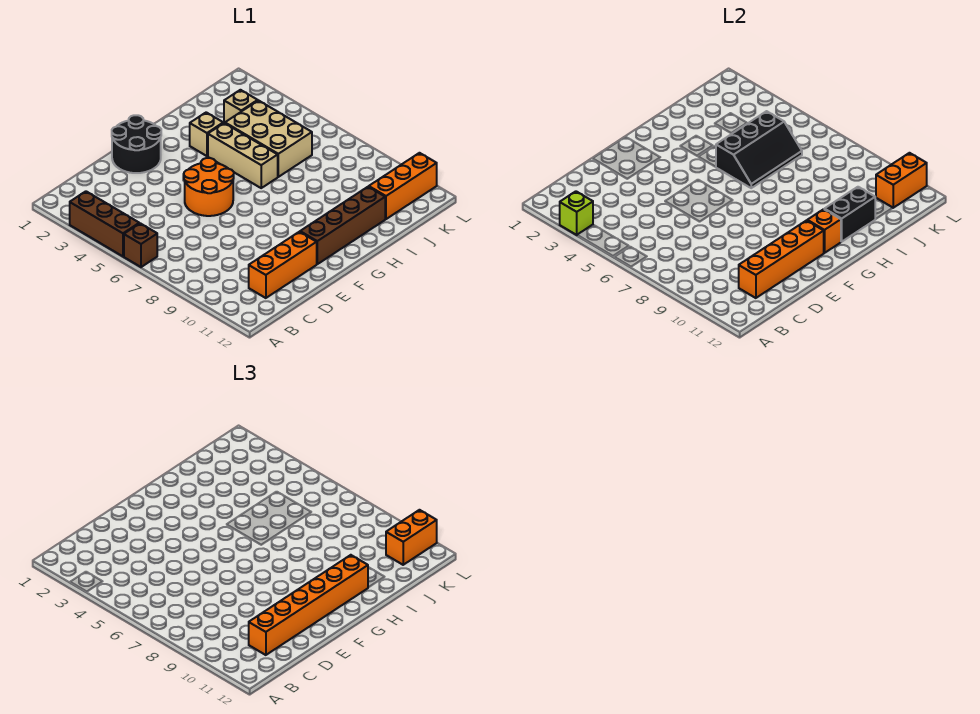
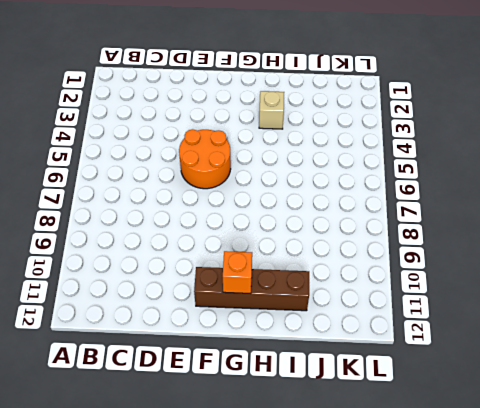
none -> brown brick A3:A5 level 1
none -> brown brick A6 level 1
none -> orange brick C11:E11 level 1

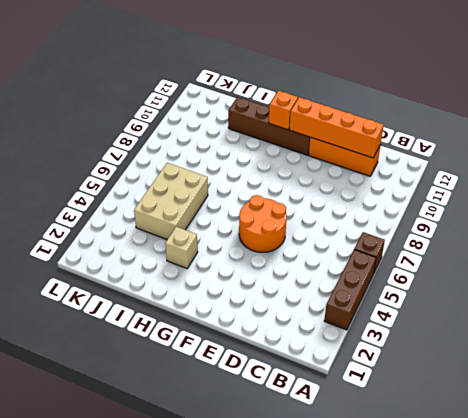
none -> black round brick E1:F2 level 1
none -> tan brick H4:H6 level 1
none -> tan brick J3 level 1

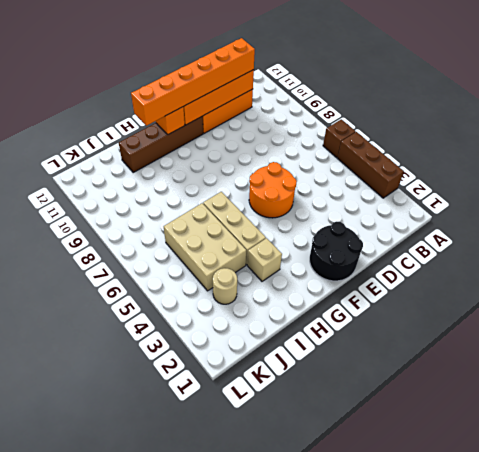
tan round brick J3 level 1 -> tan brick J3 level 1
none -> orange brick J11:L11 level 1
none -> lime brick A3 level 2
none -> black slope H5:J6 level 2 top 5

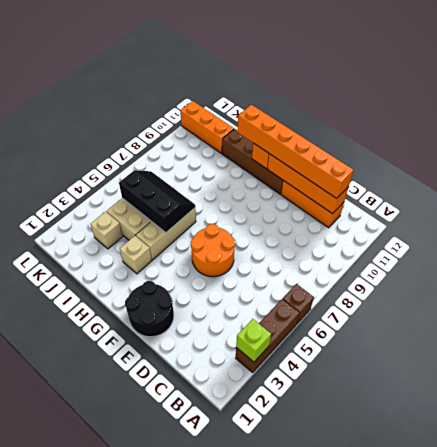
none -> black brick H11:I11 level 2
none -> orange brick K11:L11 level 2
none -> orange brick K11:L11 level 3

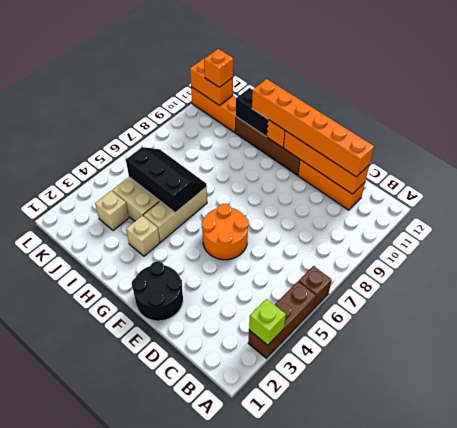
orange brick K11 level 3 -> orange brick K11:L11 level 3

